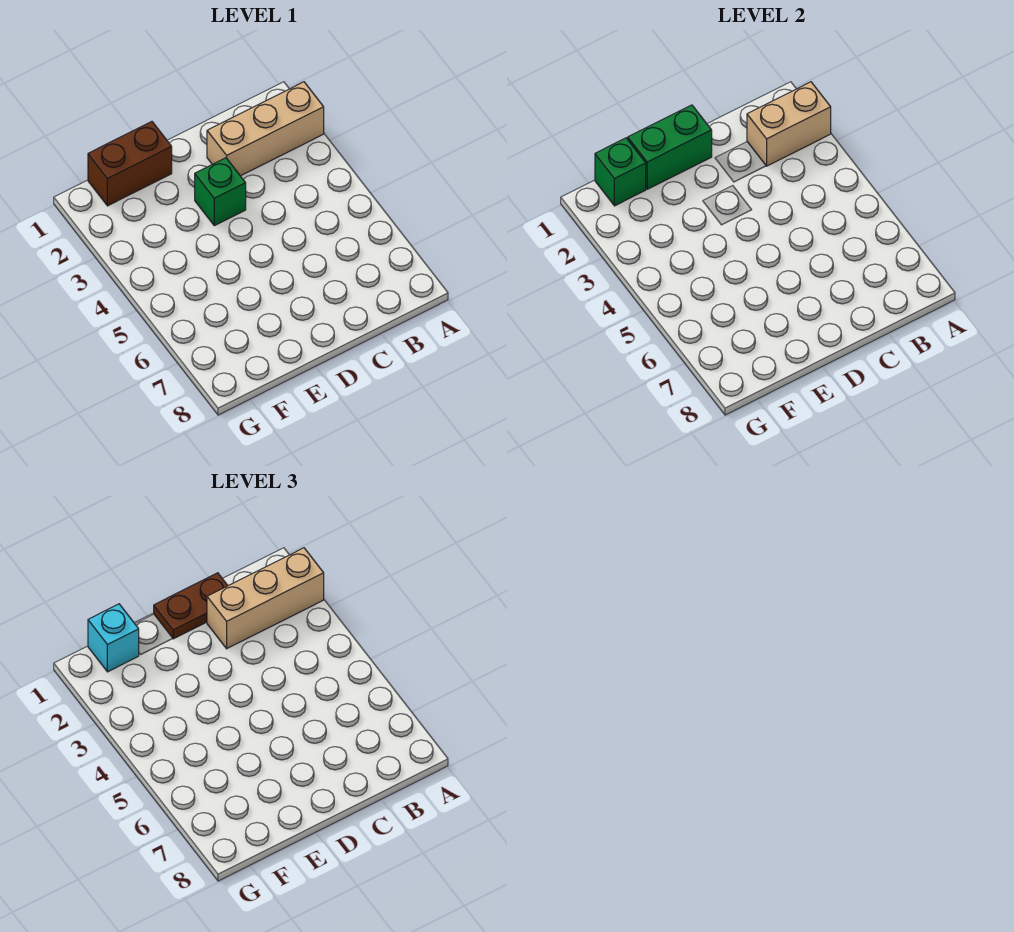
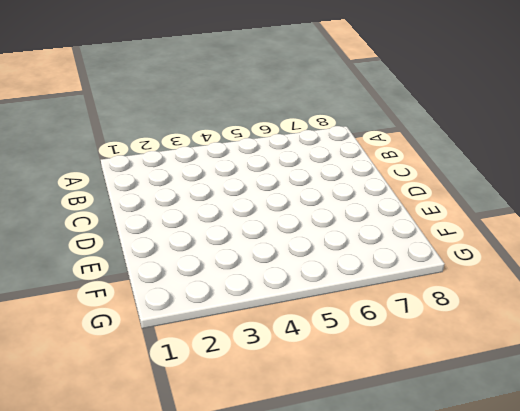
none -> tan brick A2:C2 level 1
none -> green brick D3 level 1

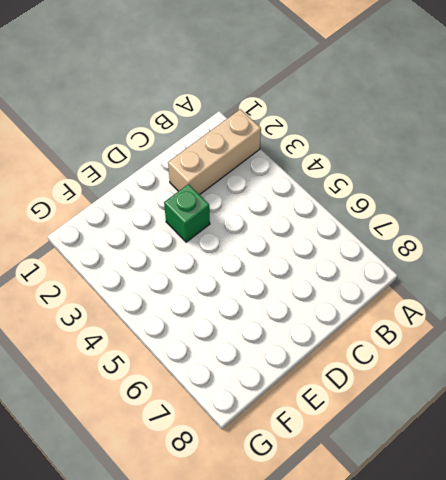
none -> brown brick E1:F1 level 1
none -> tan brick A2:B2 level 2

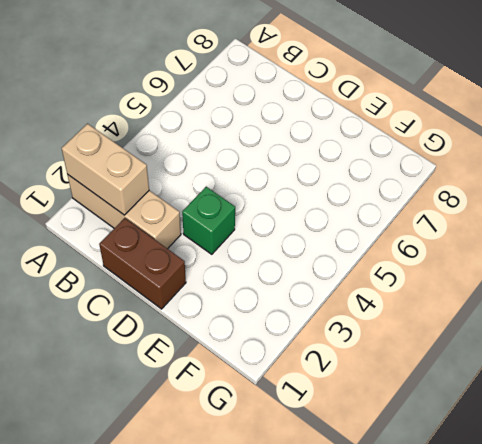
brown brick C1:D1 level 1 -> brown brick E1:F1 level 1
none -> green brick D1:E1 level 2
none -> green brick F1 level 2

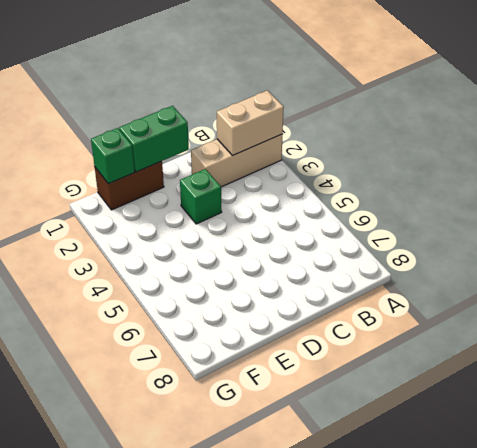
none -> tan brick A2:C2 level 3
none -> brown plate C1:D1 level 3

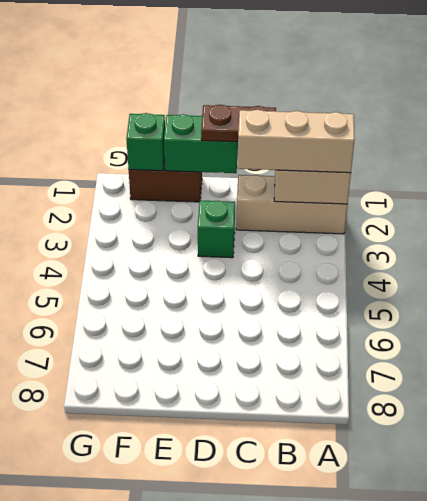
none -> cyan brick F1 level 3

